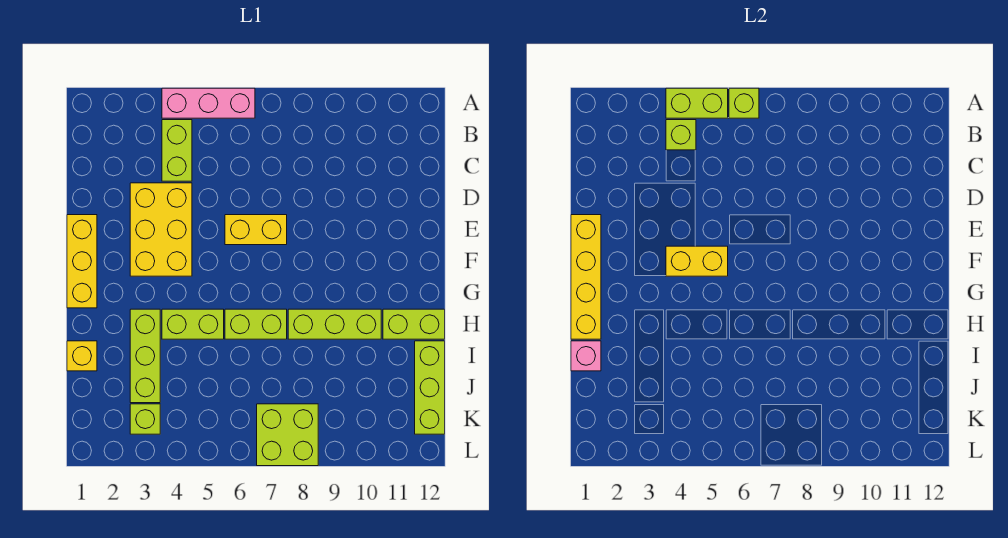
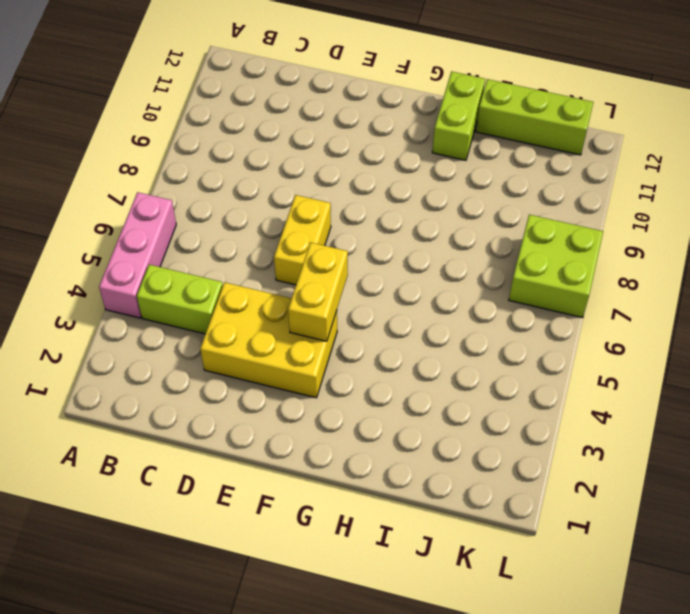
none -> yellow brick E1:G1 level 1
none -> lime brick H3:J3 level 1
none -> lime brick H4:H5 level 1

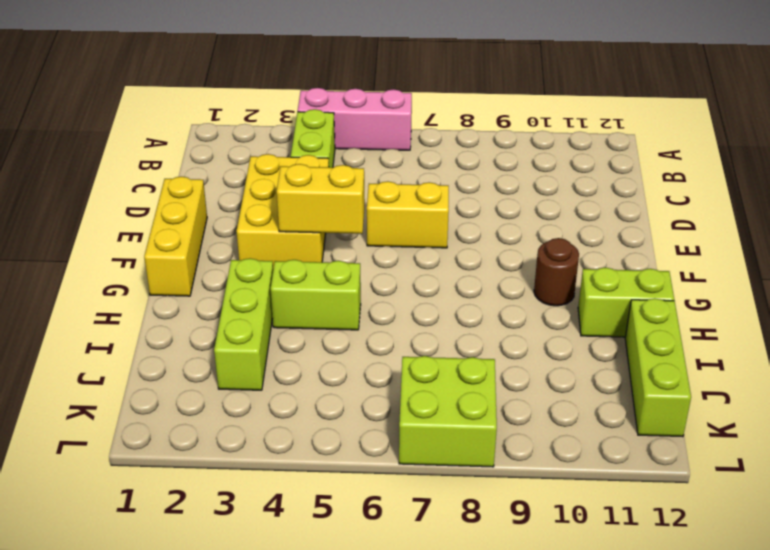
brown round brick G10 level 1 -> none
none -> lime brick H6:H7 level 1
none -> lime brick H8:H10 level 1
none -> yellow brick I1 level 1

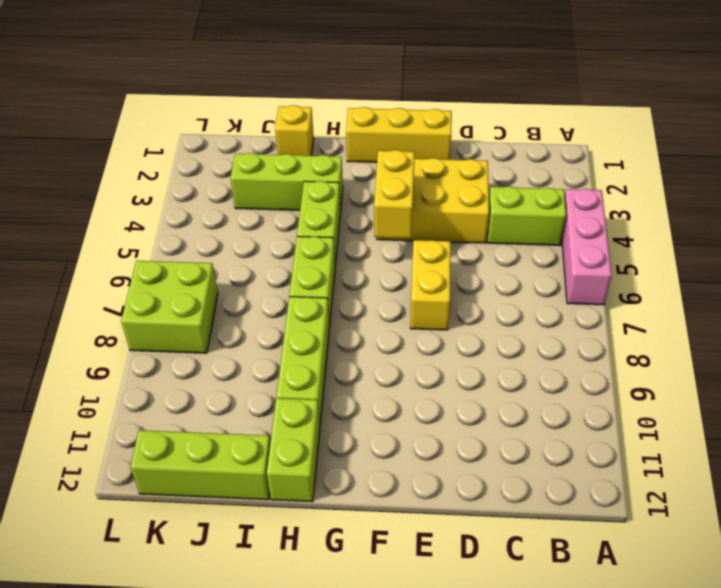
none -> lime brick K3 level 1
none -> lime brick A4:A5 level 2
none -> lime brick A6 level 2

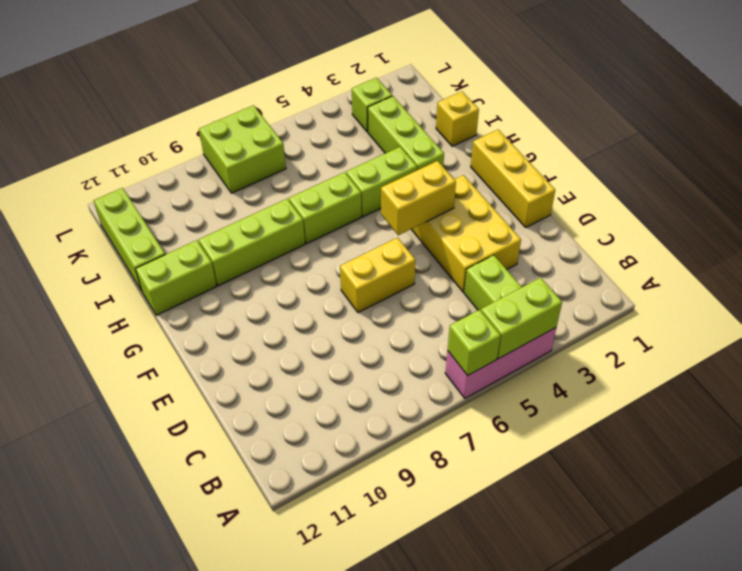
none -> lime brick B4 level 2
none -> yellow brick E1:H1 level 2
none -> pink brick I1 level 2

